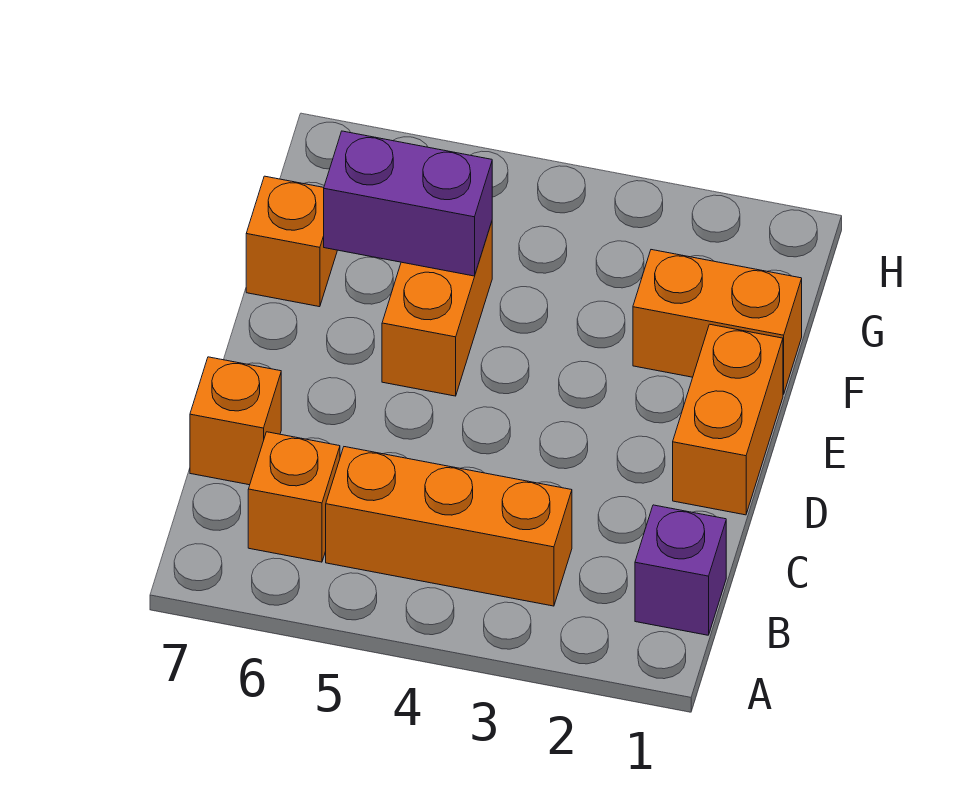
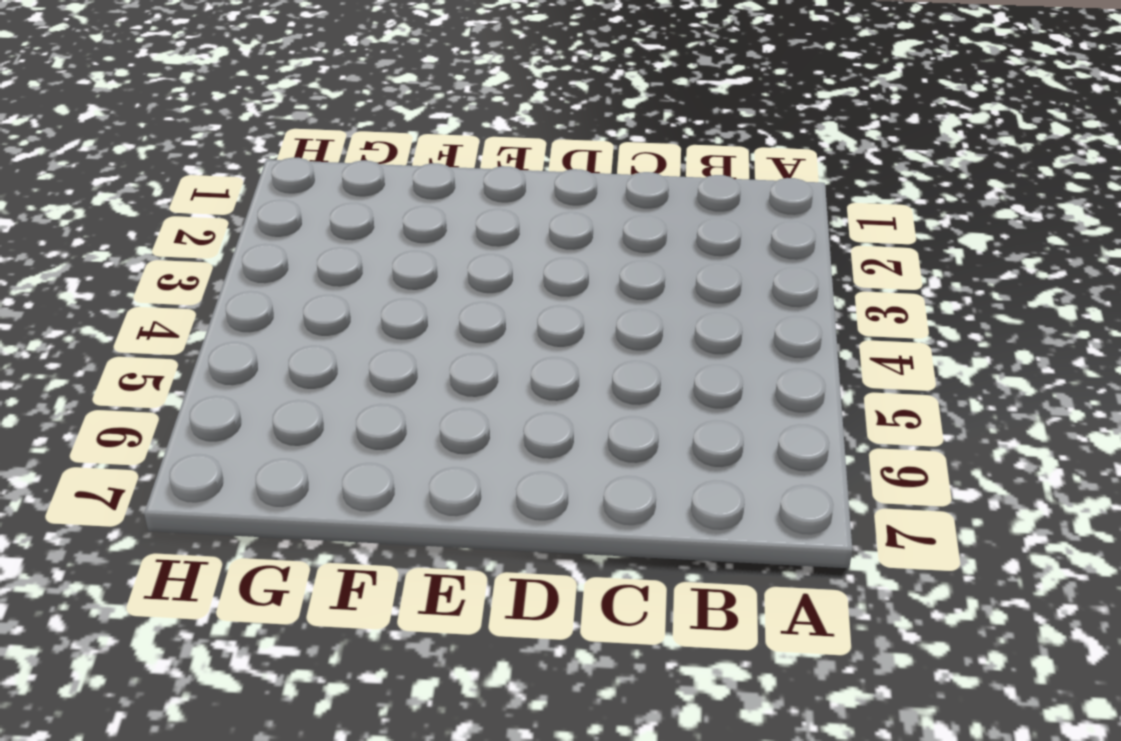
none -> purple brick B1 level 1
none -> orange brick B3:B5 level 1

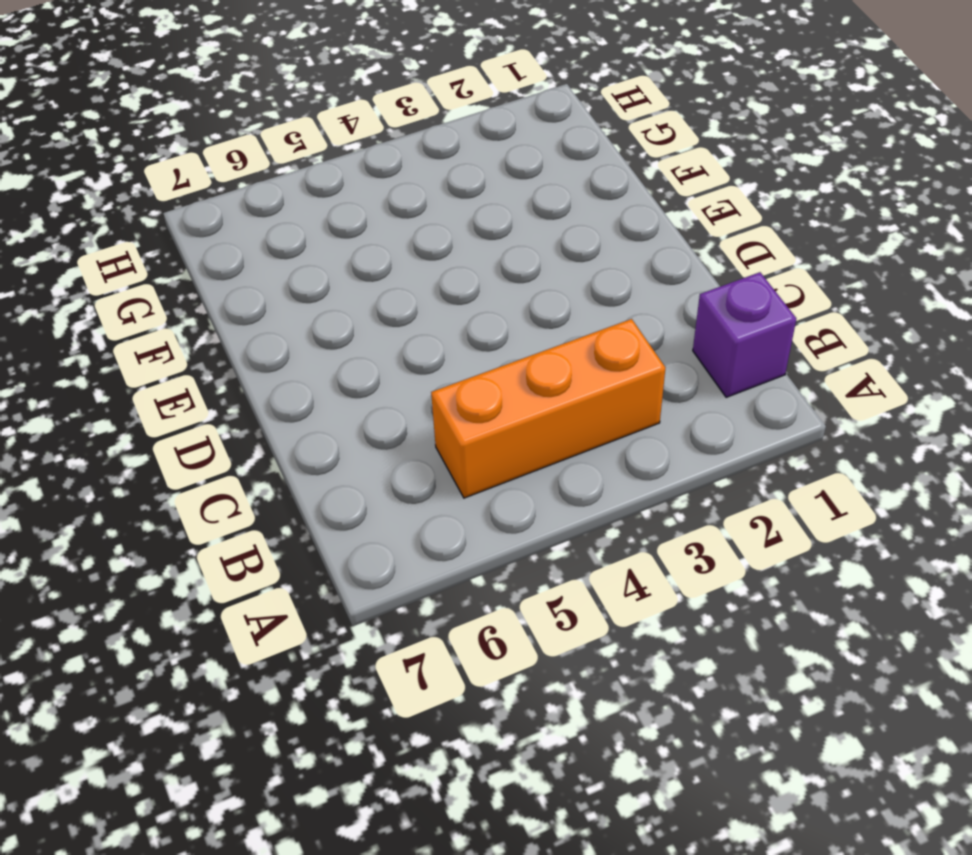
none -> orange brick B6 level 1
none -> orange brick C7 level 1

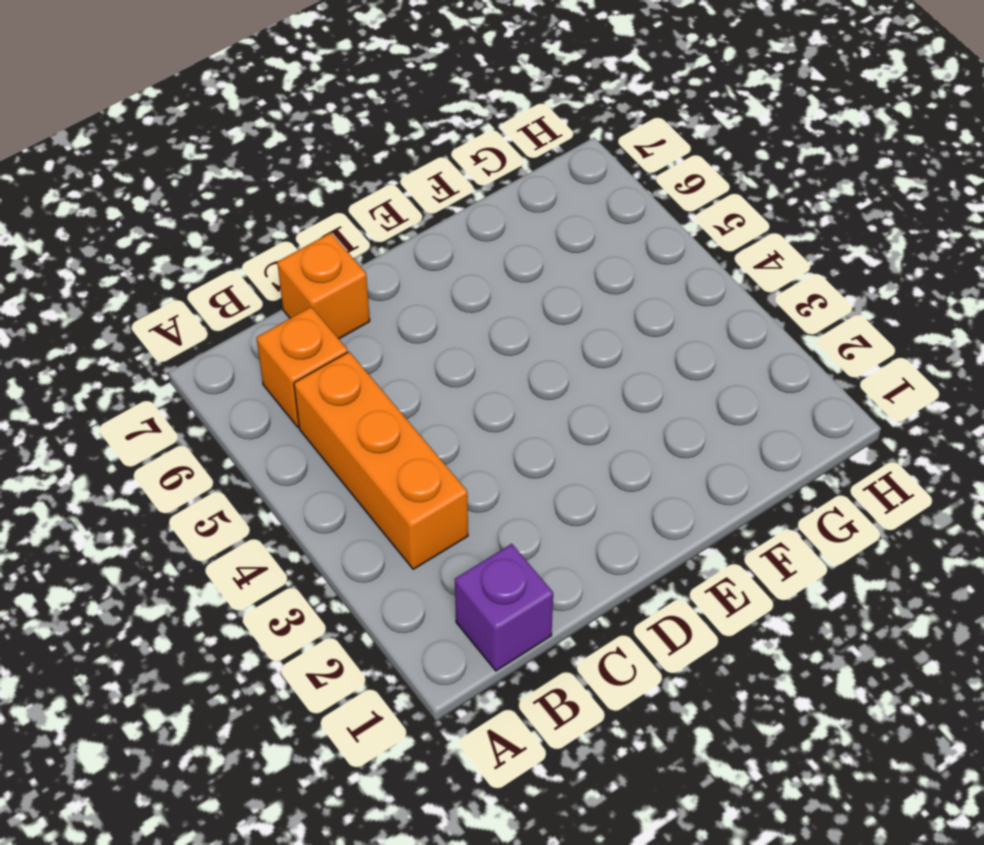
none -> orange brick D1:E1 level 1
none -> orange brick E5:F5 level 1

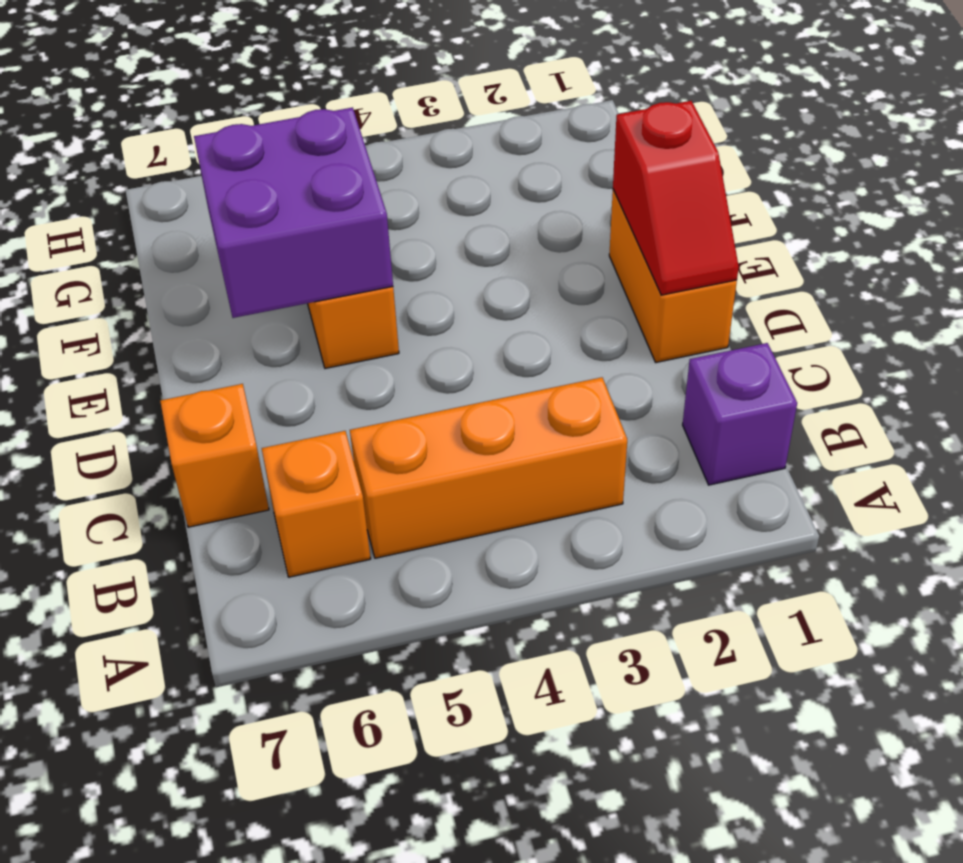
red slope D1:E1 level 2 top E -> none
purple brick E5:F6 level 2 -> purple brick F5:F6 level 2
none -> orange brick F1:F2 level 1
none -> orange brick F7 level 1

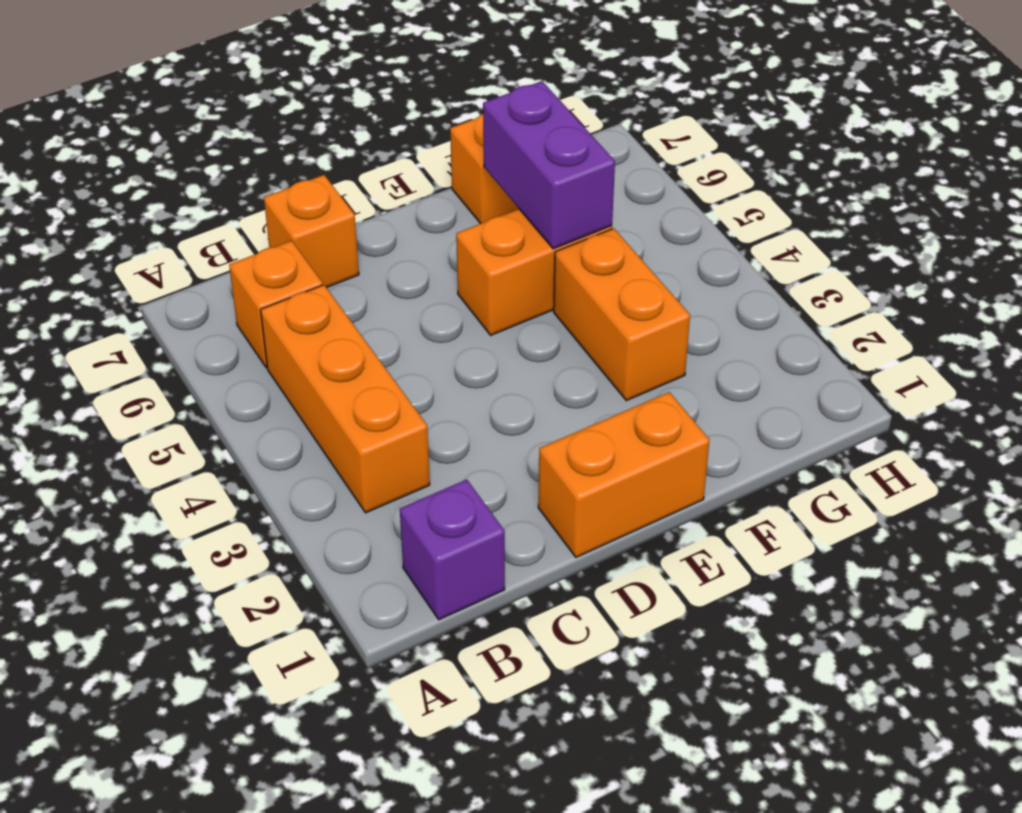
orange brick F3:F4 level 1 -> orange brick F1:F2 level 1

